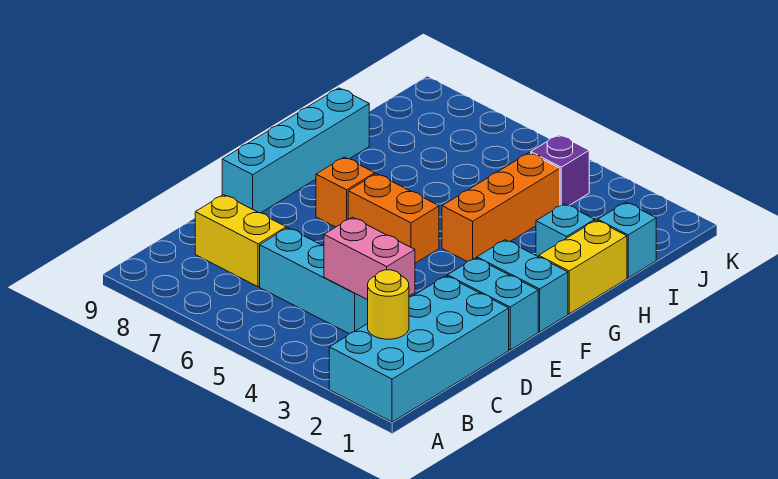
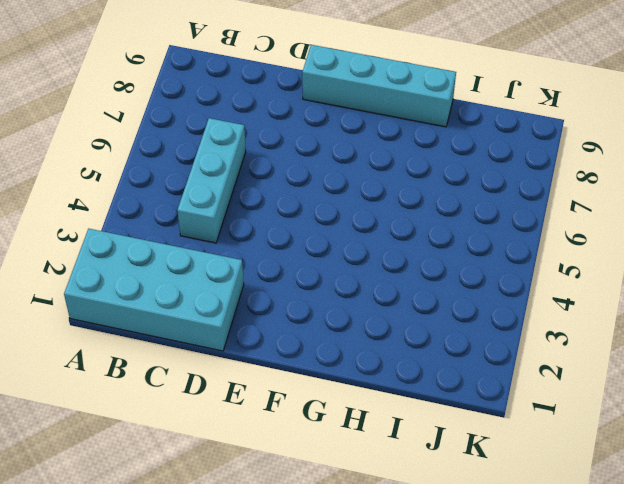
none -> yellow brick C7:C8 level 1
none -> cyan brick E1:E2 level 1
none -> cyan brick F1:F2 level 1

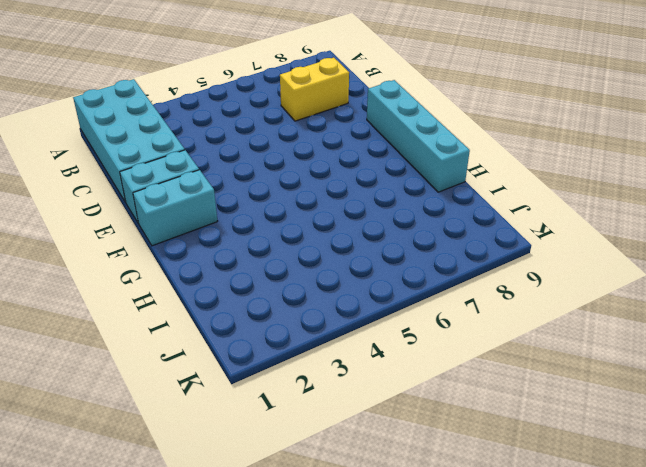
none -> cyan brick C4:C6 level 1
none -> orange brick F5:F6 level 1
none -> orange brick F7 level 1

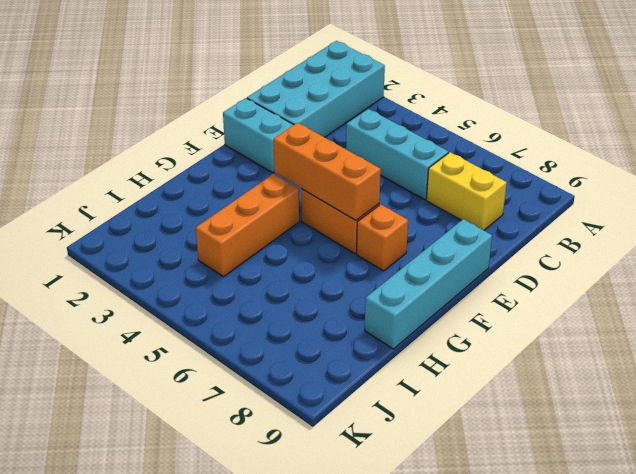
orange brick F4:F6 level 2 -> none
none -> cyan brick F1:F2 level 1
none -> yellow brick G1:H1 level 1
none -> cyan brick H2 level 1

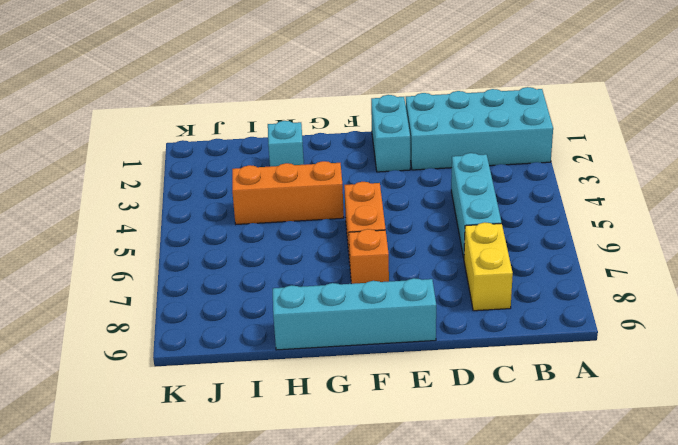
none -> cyan brick F1:F2 level 1
none -> yellow brick G1:H1 level 1
none -> cyan brick I1 level 1

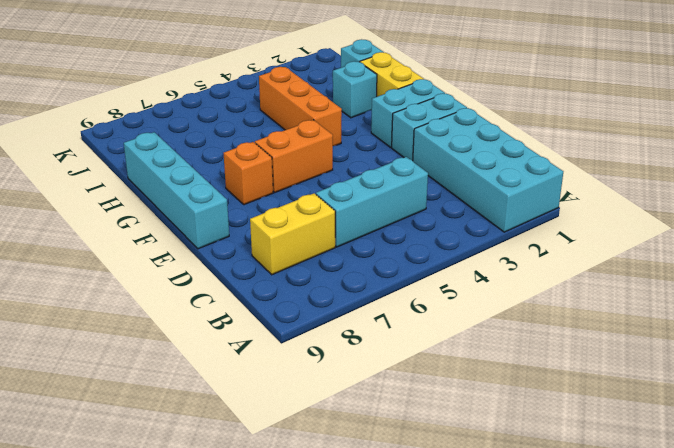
none -> purple brick J4 level 1
none -> yellow round brick B2 level 2
none -> pink brick C3:C4 level 2

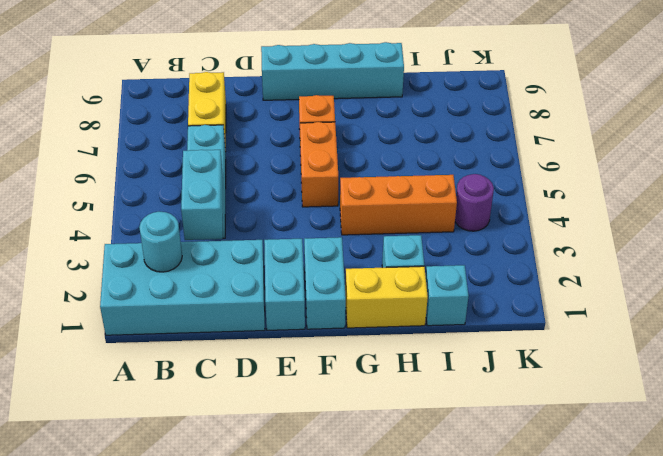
cyan round brick B2 level 2 -> yellow round brick B2 level 2
cyan brick C3:C4 level 2 -> pink brick C3:C4 level 2
purple round brick J4 level 1 -> purple brick J4 level 1

